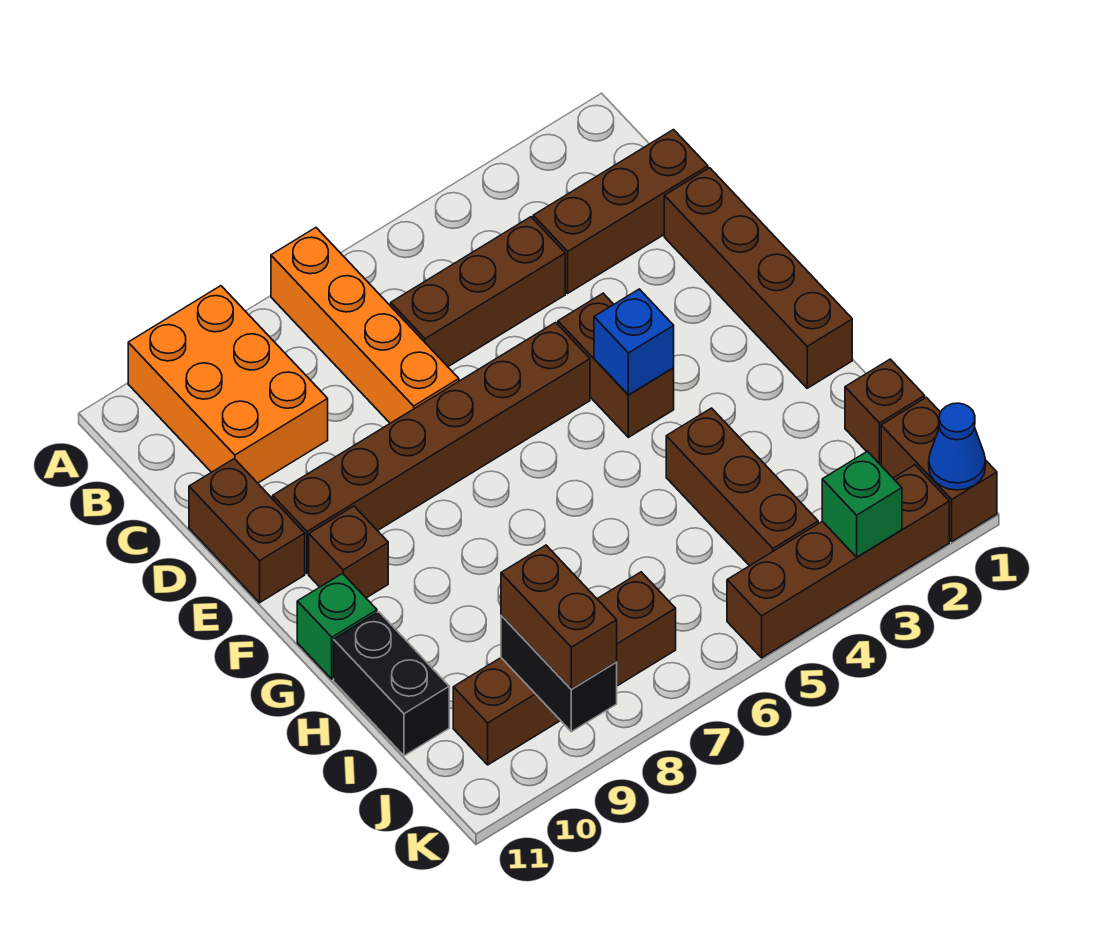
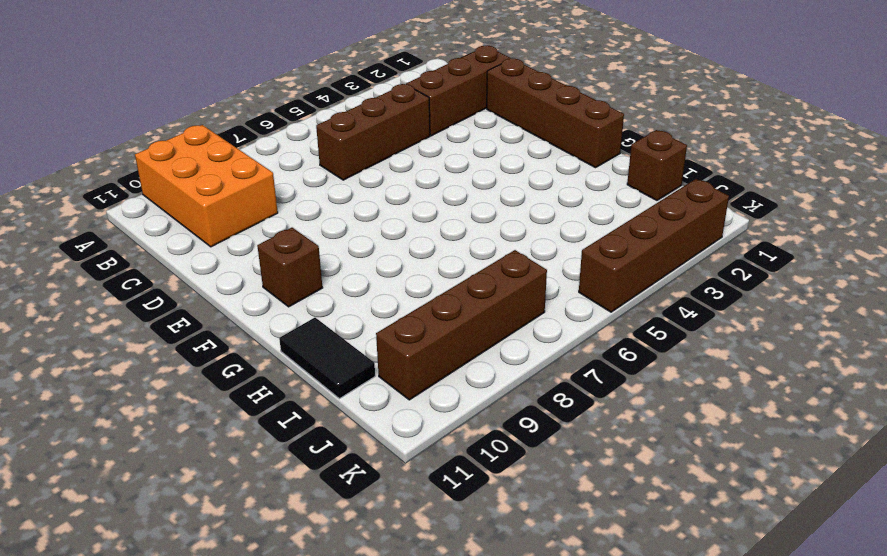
black tile H11:I11 level 1 -> black brick H11:I11 level 1
none -> orange brick A7:D7 level 1
none -> brown brick D11:E11 level 1
none -> brown brick E4:F4 level 1

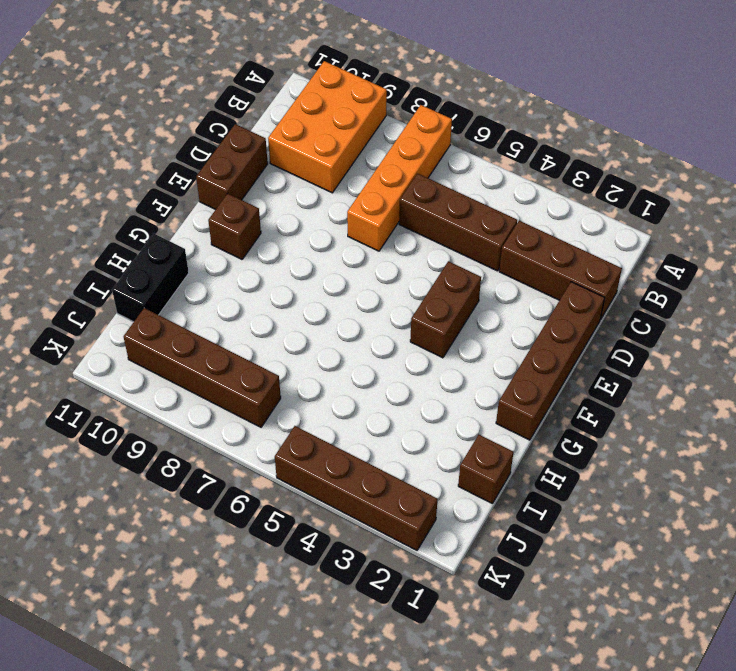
none -> brown brick E5:E10 level 1
none -> green brick G11 level 1
none -> brown brick H4:J4 level 1

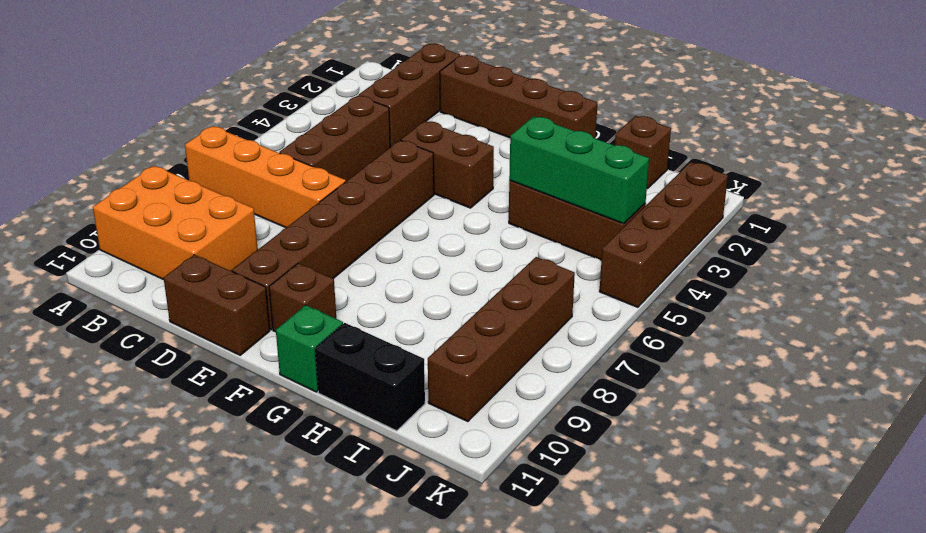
green brick H4:J4 level 2 -> none
none -> brown brick J1:K1 level 1
none -> blue brick F4 level 2
none -> black brick J9:K9 level 2

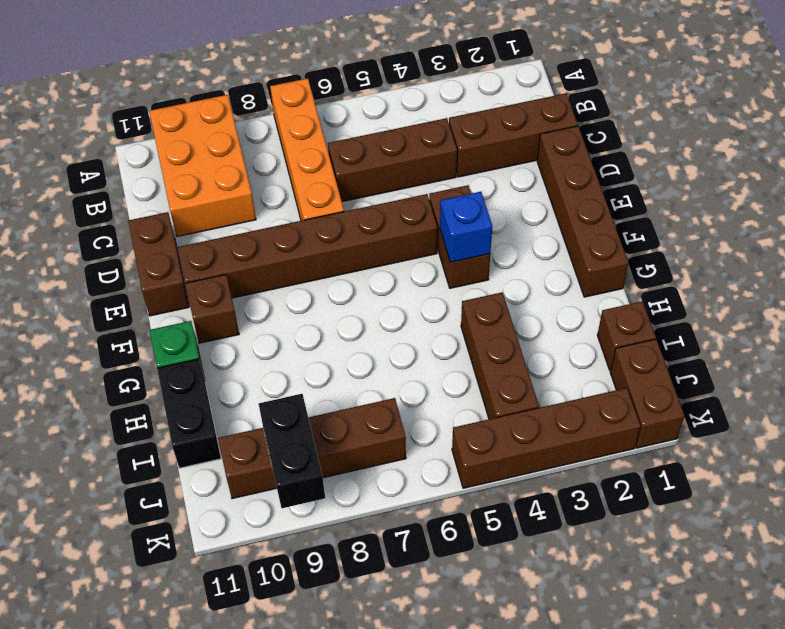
none -> blue cone K1 level 2
none -> green brick K3 level 2
none -> brown brick J9:K9 level 3

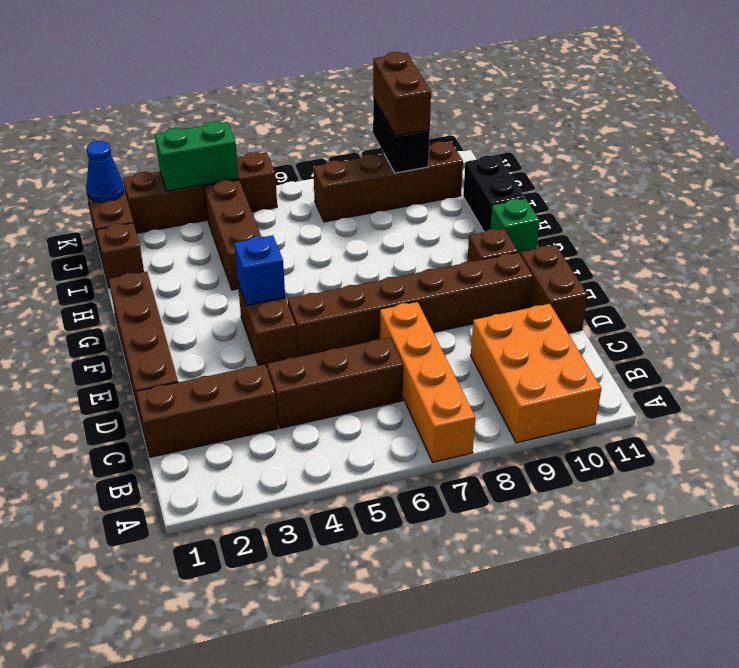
green brick K3:K4 level 2 -> green brick K3 level 2

